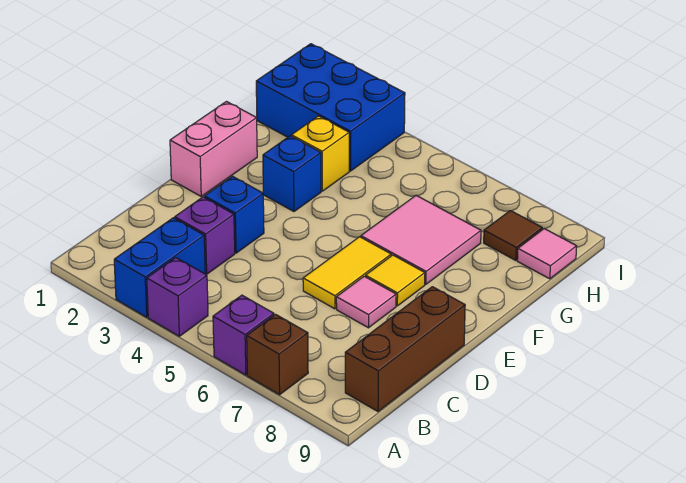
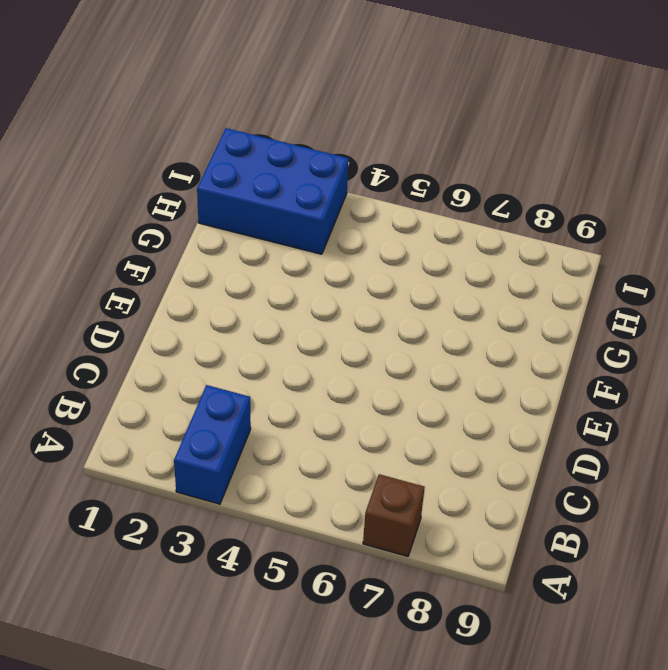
none -> purple brick A4 level 1
none -> purple brick A6 level 1
none -> brown brick B9:D9 level 1

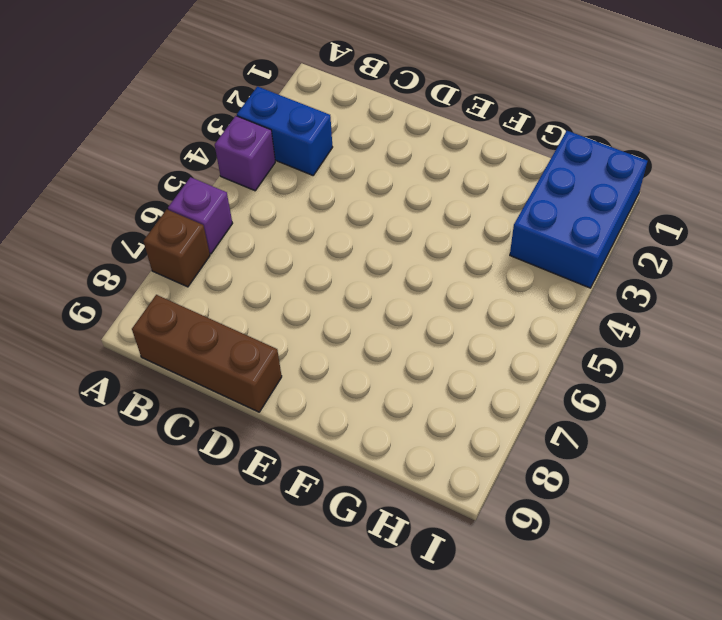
none -> purple brick C3 level 1
none -> blue brick D3 level 1
none -> yellow tile D6:E6 level 1

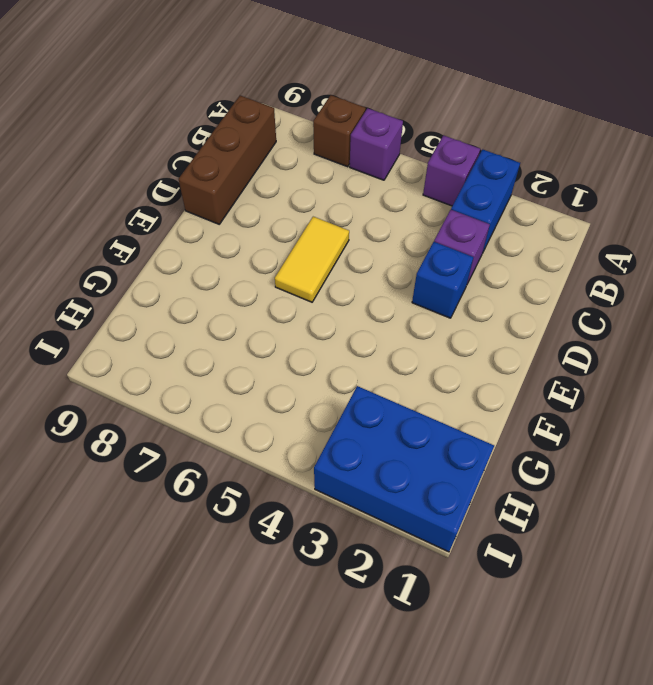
none -> pink tile D7 level 1
none -> pink brick E1:F1 level 1
none -> yellow tile E7 level 1

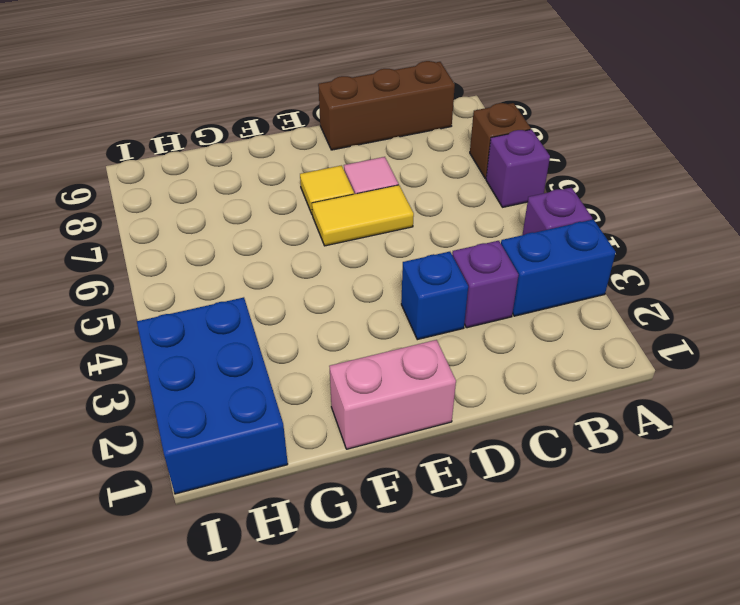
none -> blue brick F3 level 1
none -> pink tile F6:G7 level 1
none -> yellow brick G3 level 1

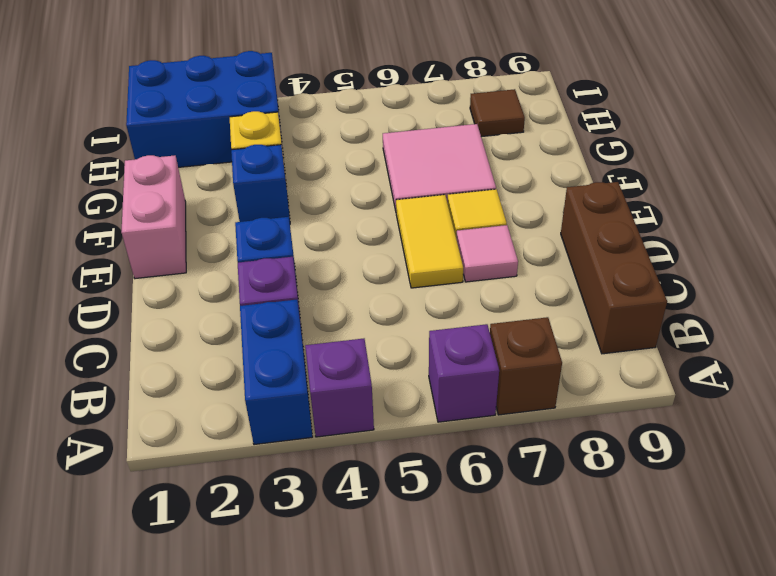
none -> pink tile H9 level 1

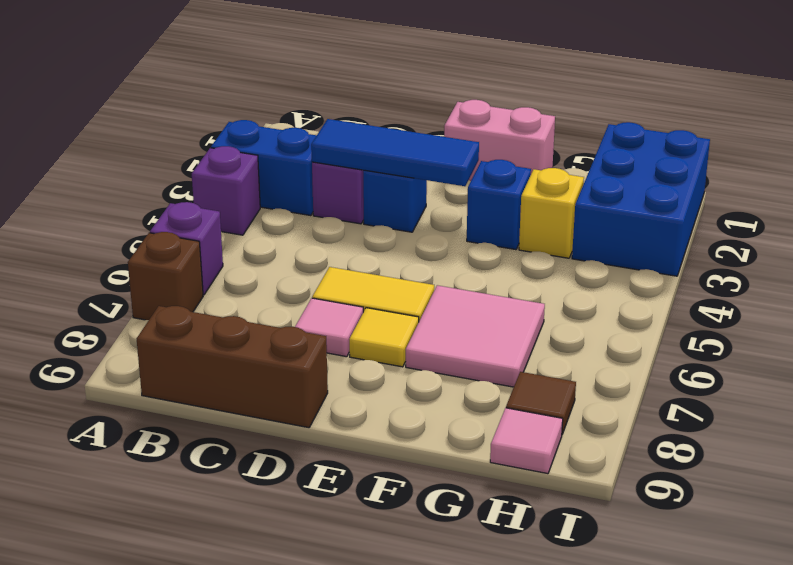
blue tile C3:E3 level 2 -> none

